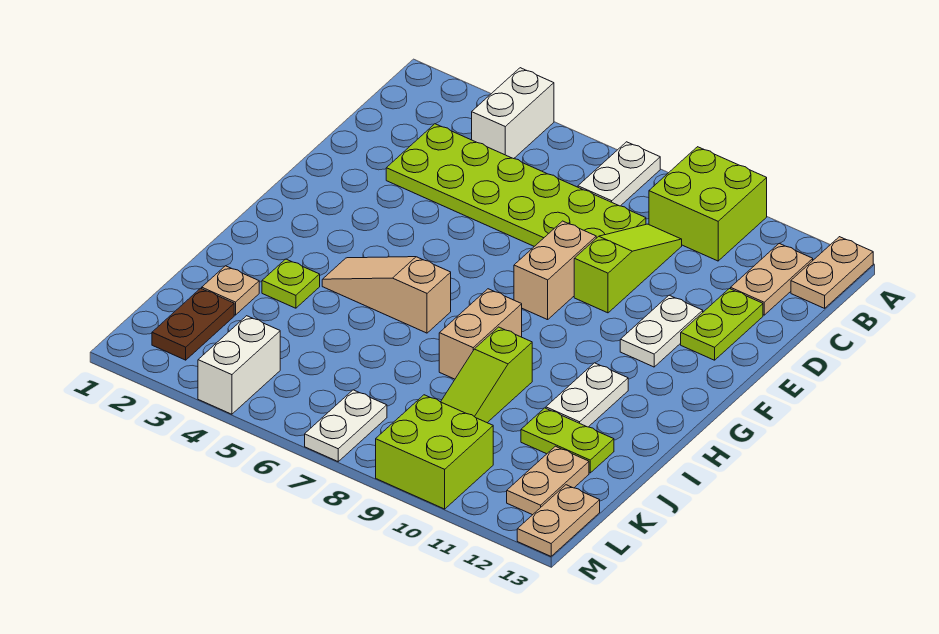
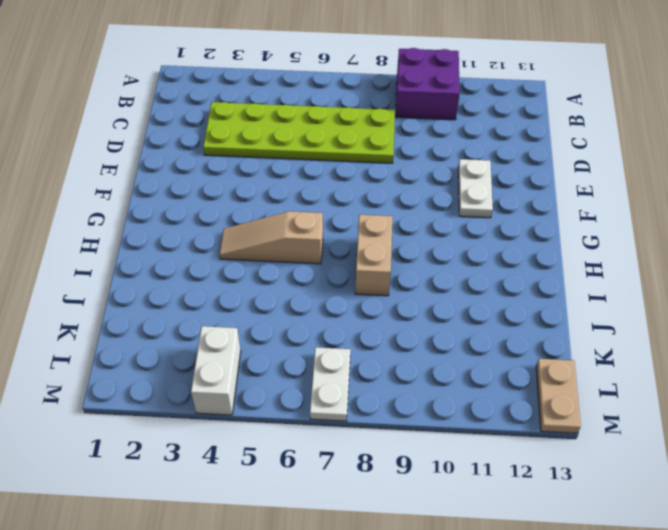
purple brick A9:B10 level 1 -> lime brick A9:B10 level 1
none -> white brick A4:B4 level 1
none -> white plate A7:B7 level 1
none -> tan plate A13:B13 level 1

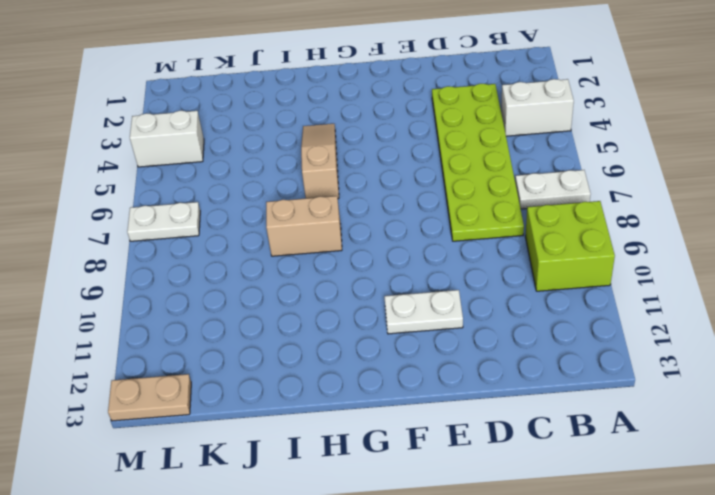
none -> tan plate A13:B13 level 1
none -> tan plate B12:C12 level 1
none -> lime slope C9:E9 level 1 top E

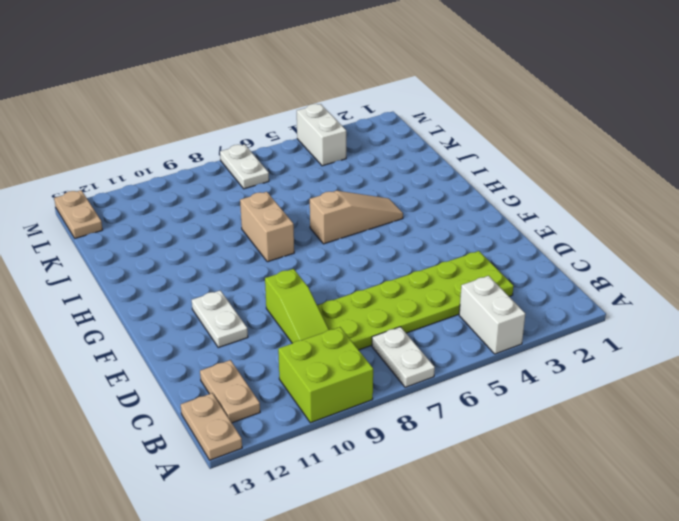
none -> lime plate D12:E12 level 1
none -> tan brick E8:F8 level 1
none -> white plate H11:I11 level 1

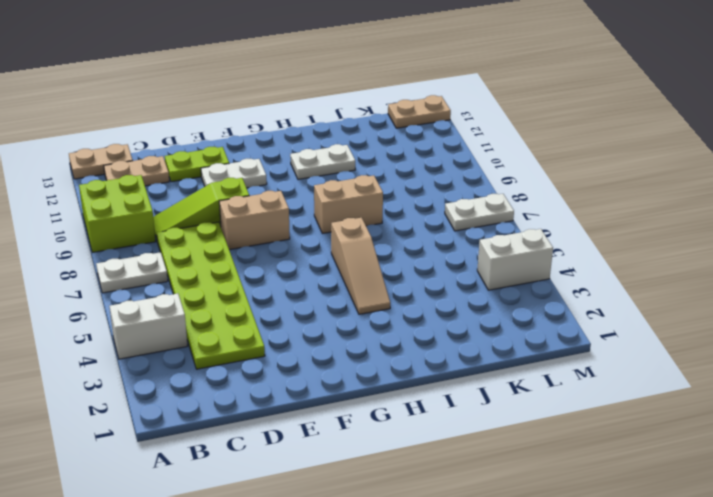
none -> lime plate I3 level 1
none -> lime slope I9:K9 level 1 top I
none -> tan plate J2 level 1

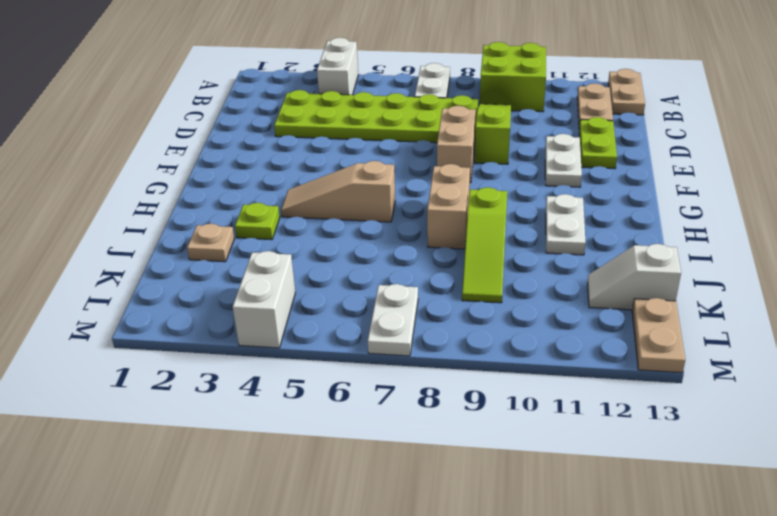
white slope K12:K13 level 1 top 13 -> tan plate K12:L12 level 1
none -> lime plate J11:J12 level 1
none -> brown plate K2:L2 level 1
none -> lime brick L9:M10 level 1

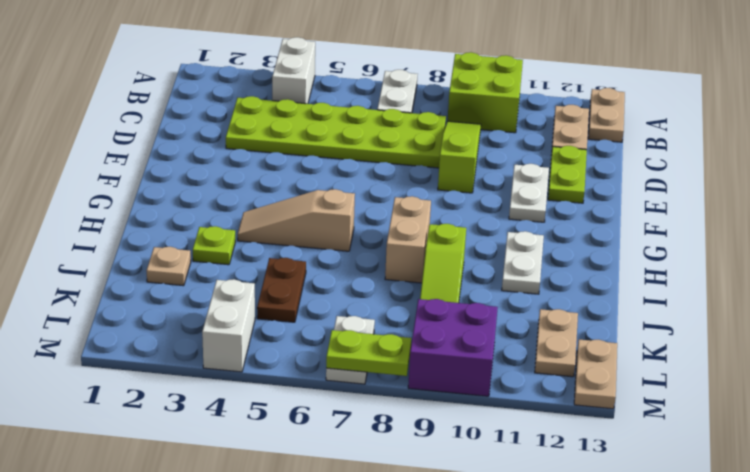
brown plate J5:K5 level 1 -> brown plate K2:L2 level 1
purple brick L9:M10 level 1 -> lime brick L9:M10 level 1
lime plate M7:M8 level 2 -> lime plate J11:J12 level 1
none -> tan brick E8:F8 level 1

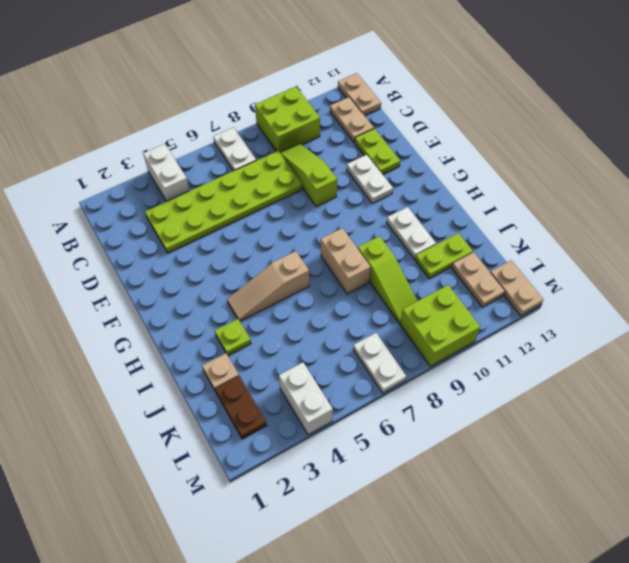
none -> tan brick E8:F8 level 1

